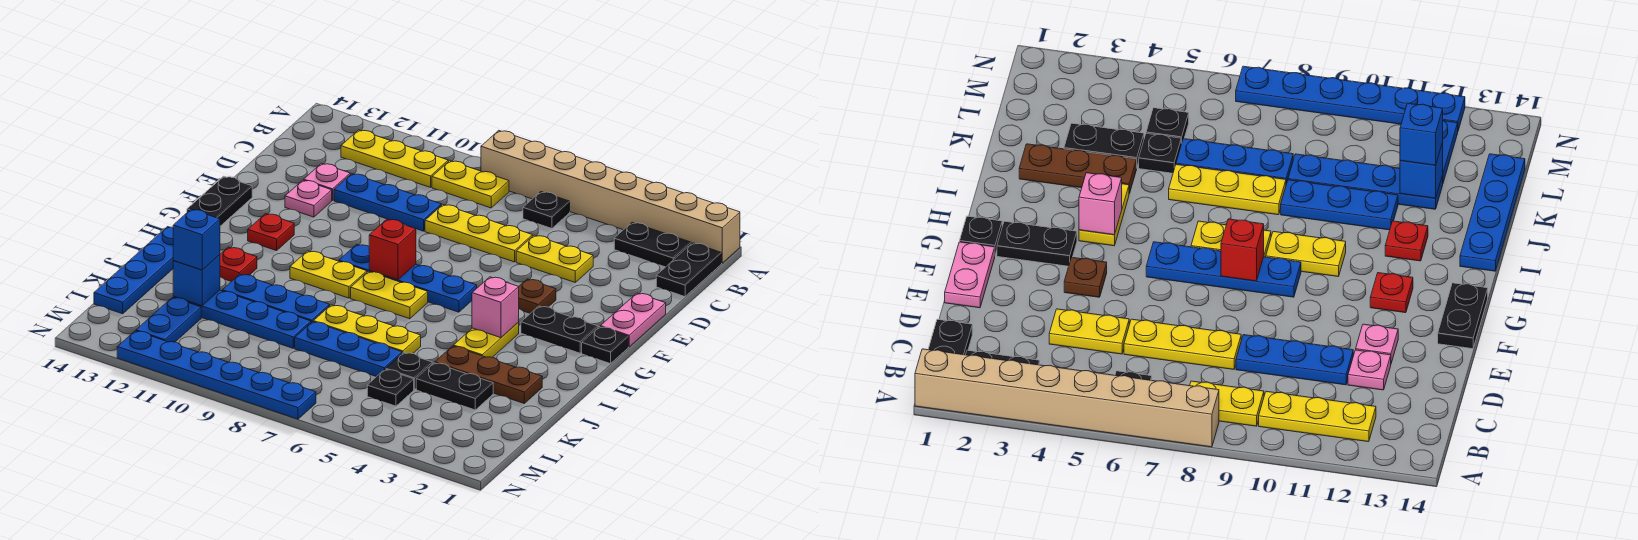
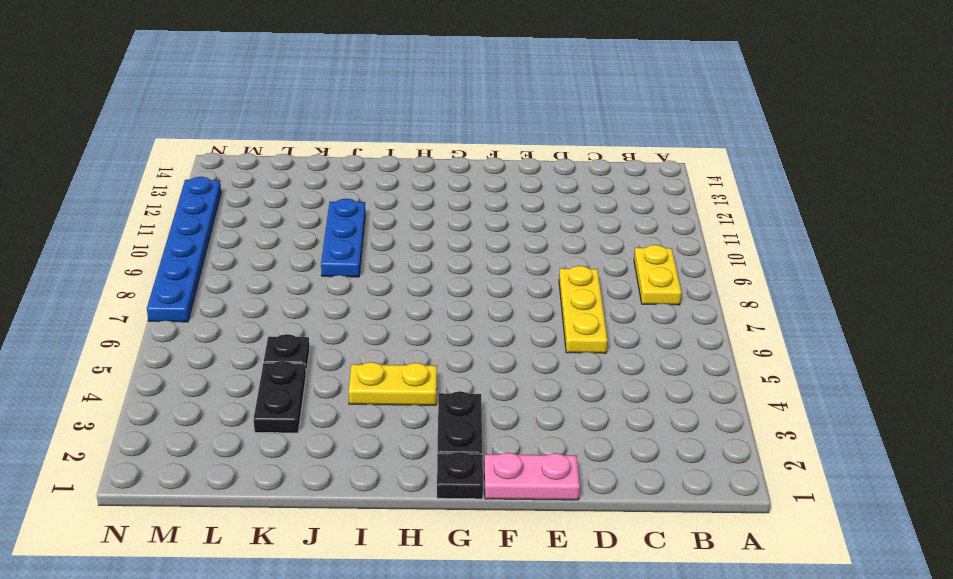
none -> tan brick A1:A8 level 1
none -> black plate B1:C1 level 1
none -> black plate B2:B3 level 1
none -> black plate B6 level 1

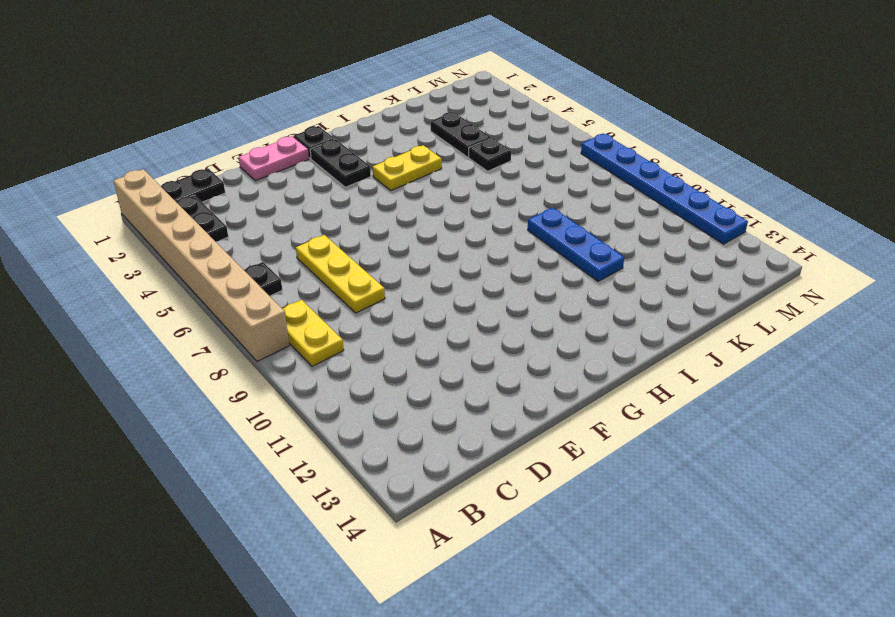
none -> yellow plate B10:B12 level 1
none -> yellow plate D4:D5 level 1
none -> blue plate D9:D11 level 1
none -> pink plate D12 level 1

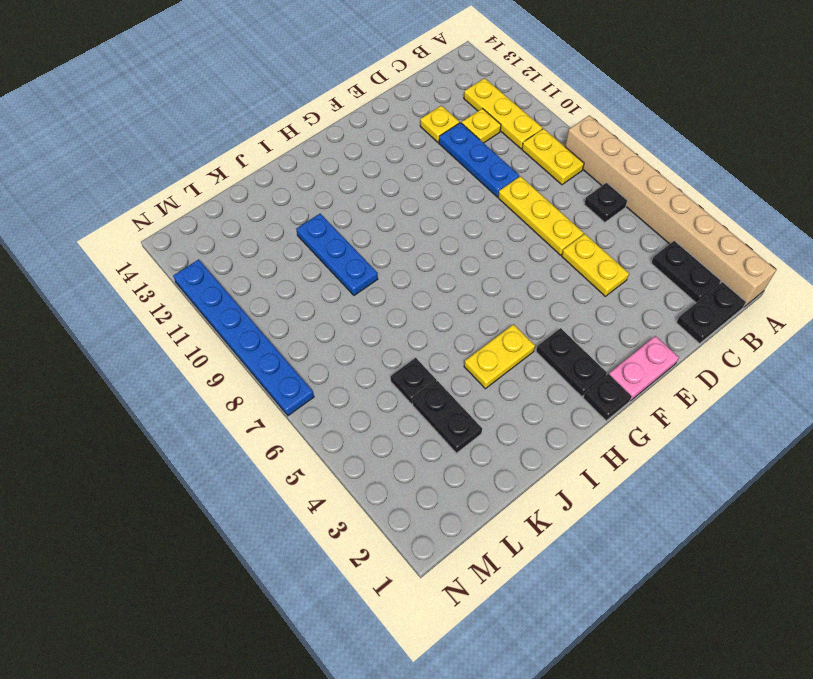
yellow plate C11 level 1 -> none
yellow plate D12 level 1 -> pink plate D12 level 1
none -> pink plate E12 level 1
none -> brown plate F4 level 1
none -> black plate F14:G14 level 1
none -> blue plate G6:G9 level 1

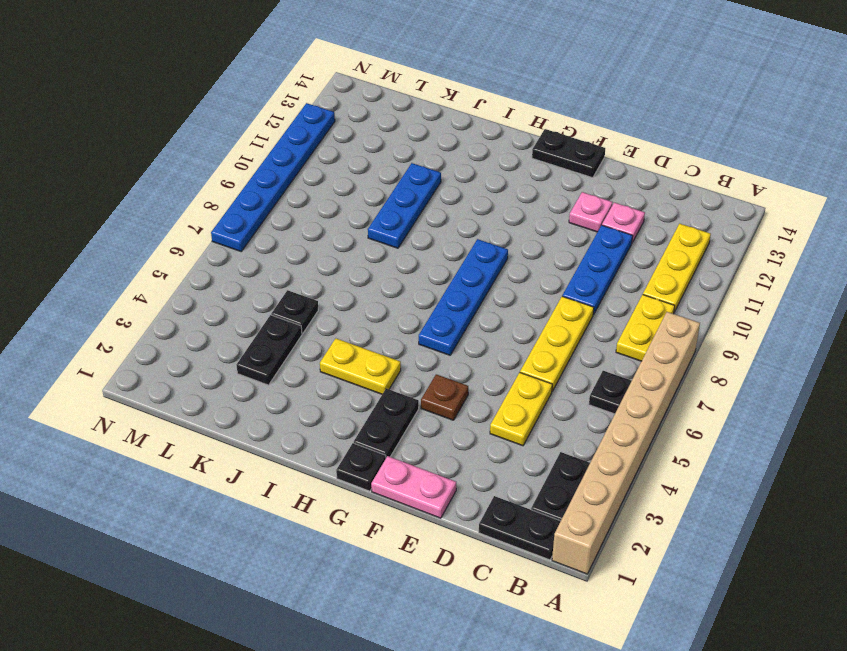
none -> red plate G12 level 1
none -> yellow plate H7:H8 level 1
none -> yellow plate H9:H10 level 1
none -> red plate I12 level 1

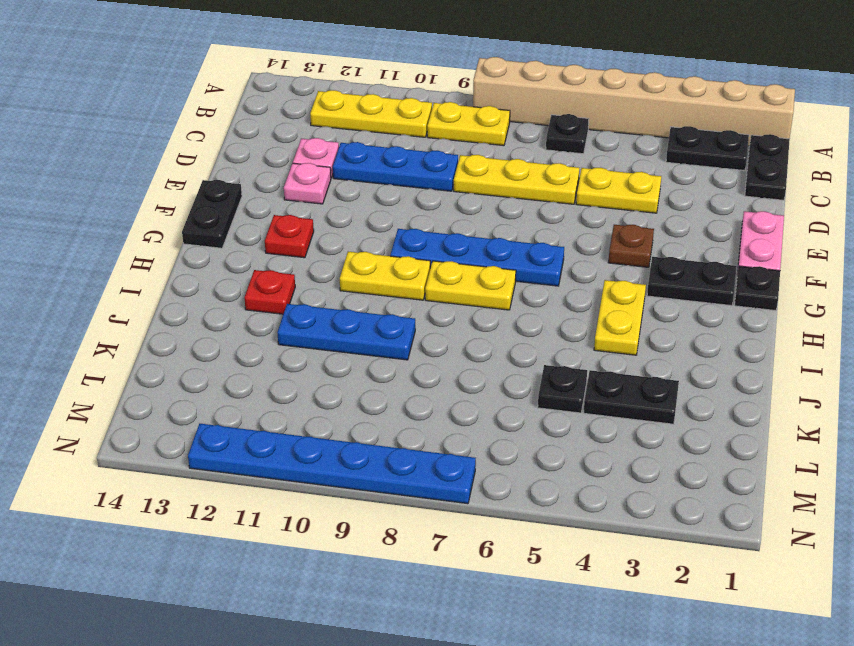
none -> blue plate I14:L14 level 1
none -> brown plate J2:J4 level 1
none -> yellow plate J6:J8 level 1
none -> blue plate K6:K8 level 1

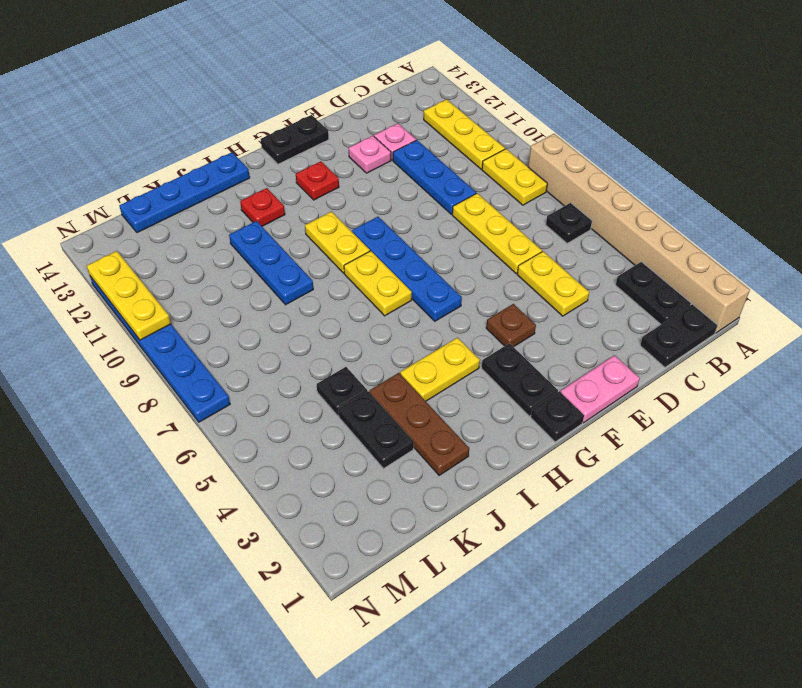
yellow plate N10:N12 level 2 -> yellow plate J6:J8 level 1
none -> blue plate K6:K8 level 1
none -> blue plate K9:K12 level 1
none -> black plate L5 level 1
none -> blue plate L12:M12 level 1

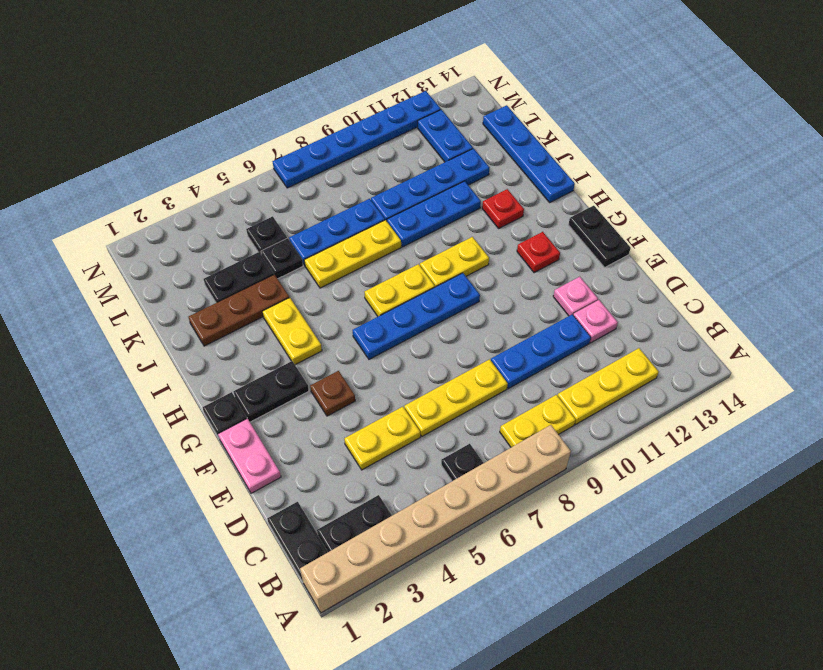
none -> red brick G8 level 2
none -> pink brick H4 level 2
none -> blue brick K12 level 2
none -> blue brick K12 level 3

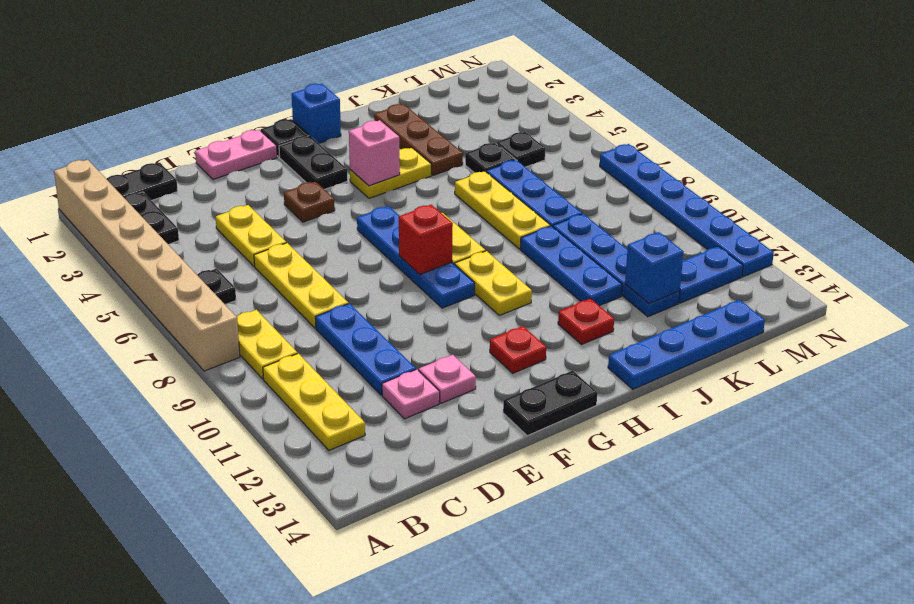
blue brick H1 level 1 -> blue brick K12 level 3
none -> black plate K3:K4 level 1

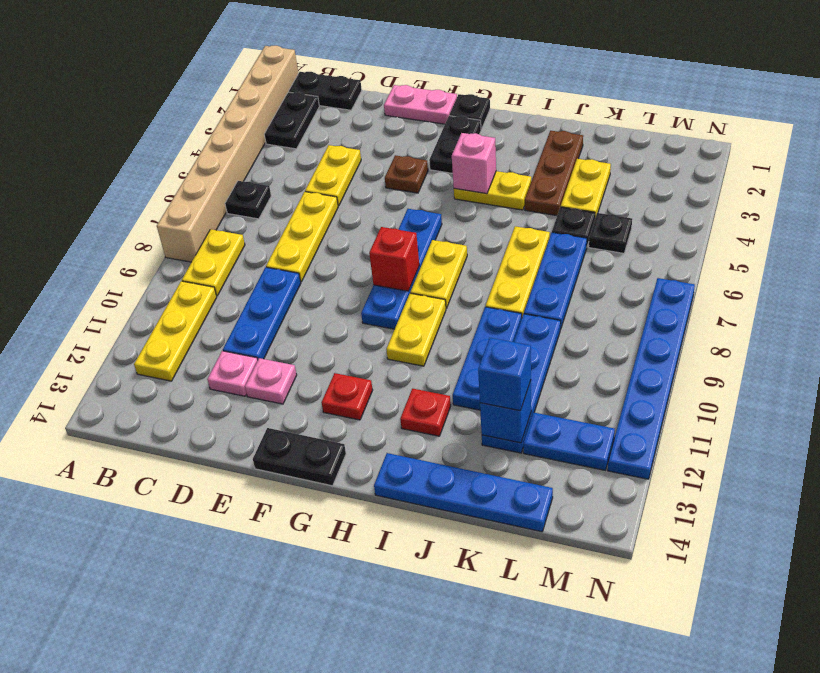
yellow plate K3:K4 level 1 -> black plate K3:K4 level 1

